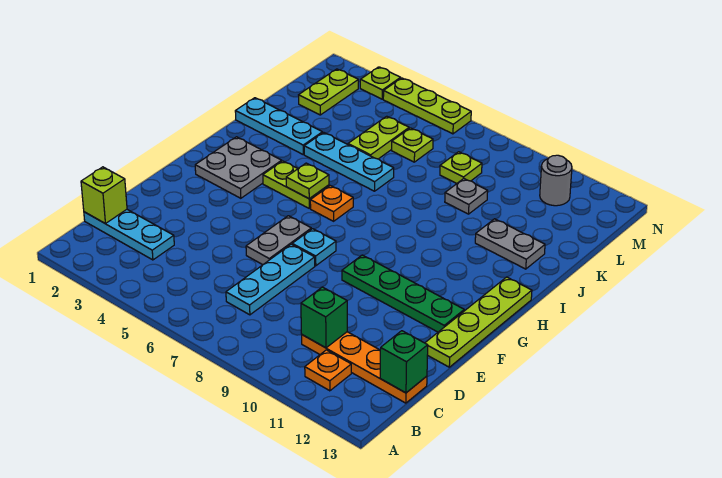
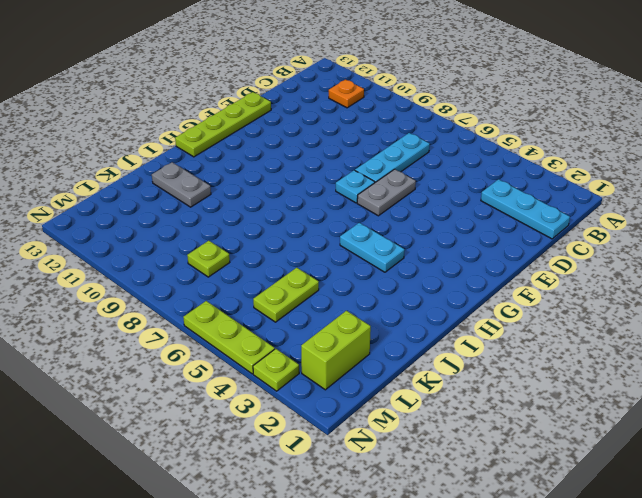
cyan plate H4:H5 level 1 -> lime plate H4:H5 level 1
lime brick L2:M2 level 1 -> lime plate L2:M2 level 1
none -> orange plate C10:C13 level 1
none -> green plate F9:F12 level 1
none -> grey plate G2:H3 level 1

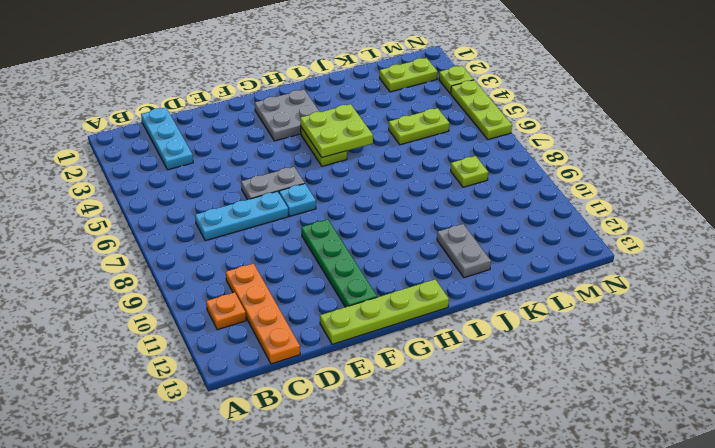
lime plate H4:I5 level 2 -> lime plate H5 level 2
none -> orange plate H6 level 1
none -> cyan plate J1:J3 level 1
none -> cyan plate J4:J6 level 1

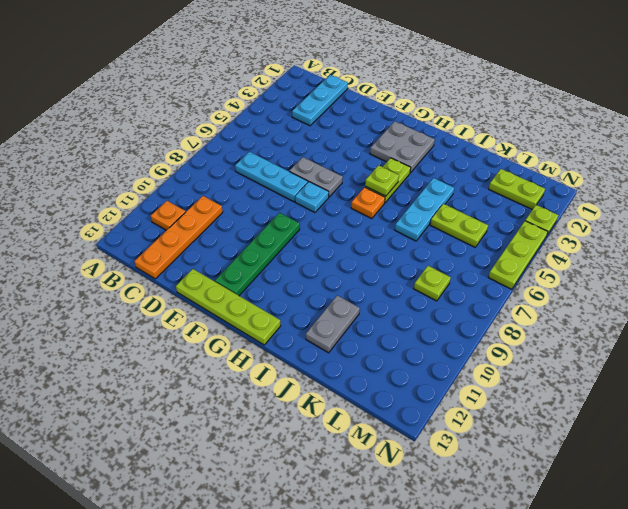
none -> cyan plate J1:J3 level 1
none -> grey plate K9 level 1
none -> lime plate L6 level 1

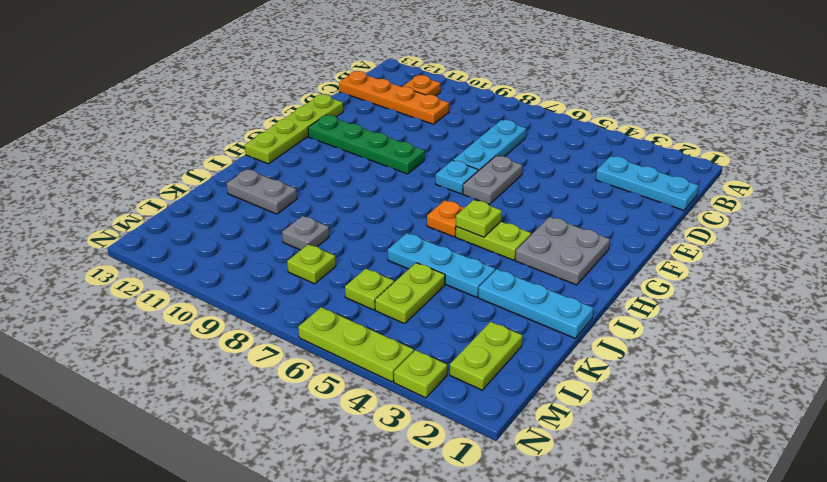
none -> grey round brick M11 level 1
none -> lime brick C1 level 2
none -> green brick C10 level 2

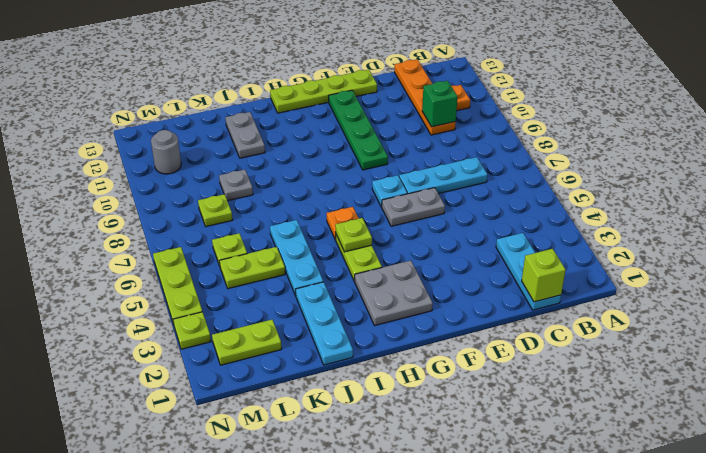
none -> green brick C13 level 2

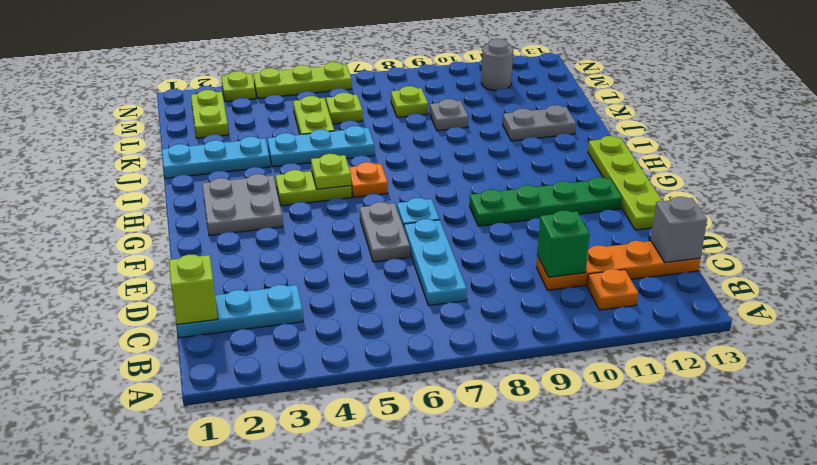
grey brick C13 level 2 -> green brick C13 level 2

